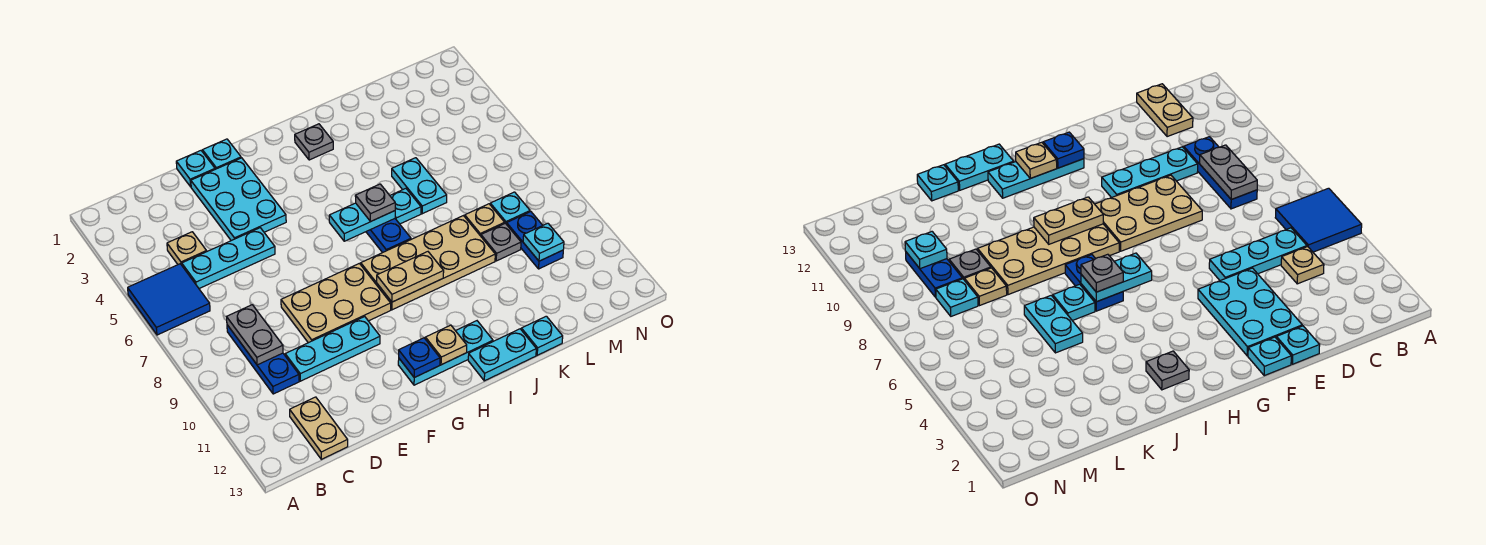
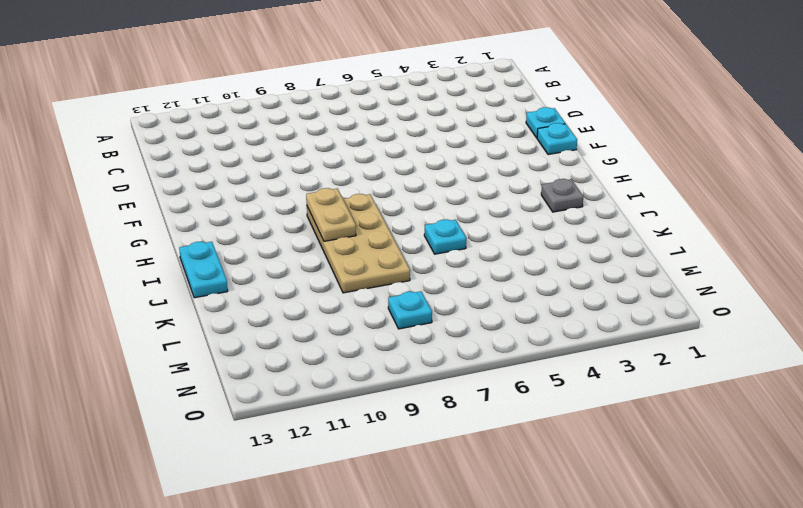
none -> blue tile A5:B6 level 1
none -> tan plate C4 level 1
none -> cyan plate C5:E5 level 1

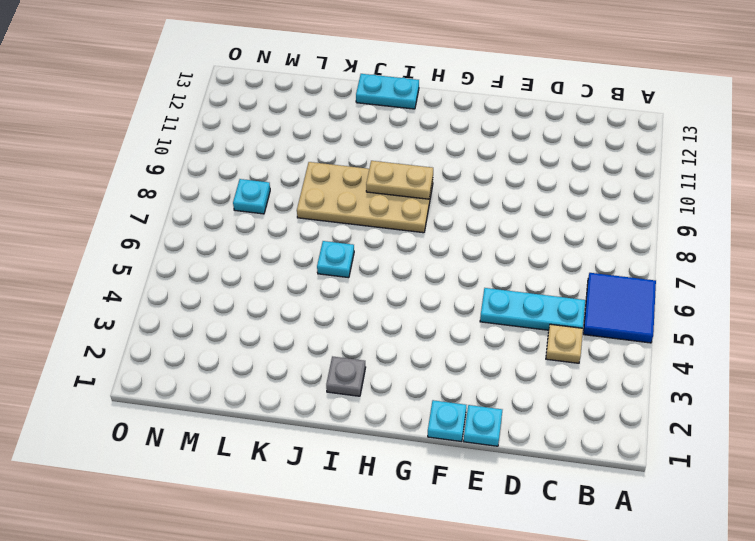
none -> blue plate C8:C10 level 1
none -> tan plate C12:C13 level 1
none -> cyan plate D10:F10 level 1

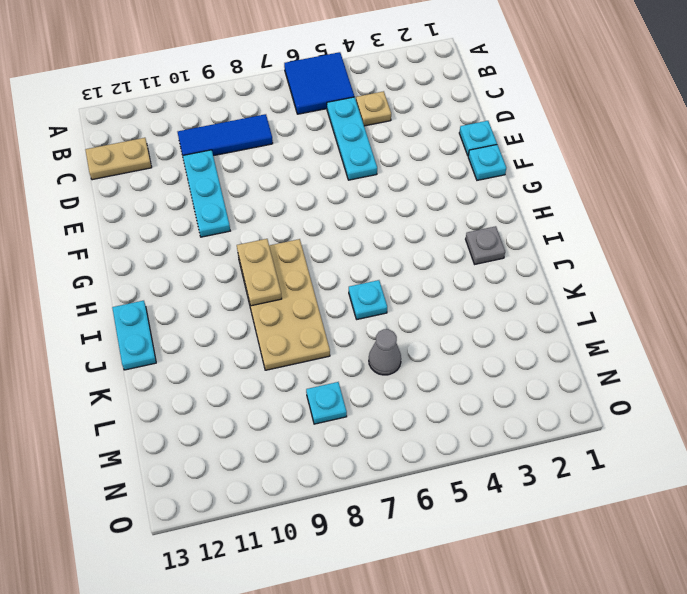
blue tile C8:C10 level 1 -> blue plate C8:C10 level 1
grey cone L6 level 1 -> none
none -> cyan plate E2:F4 level 1
none -> tan plate E8:G9 level 1
none -> cyan plate G12:I12 level 1

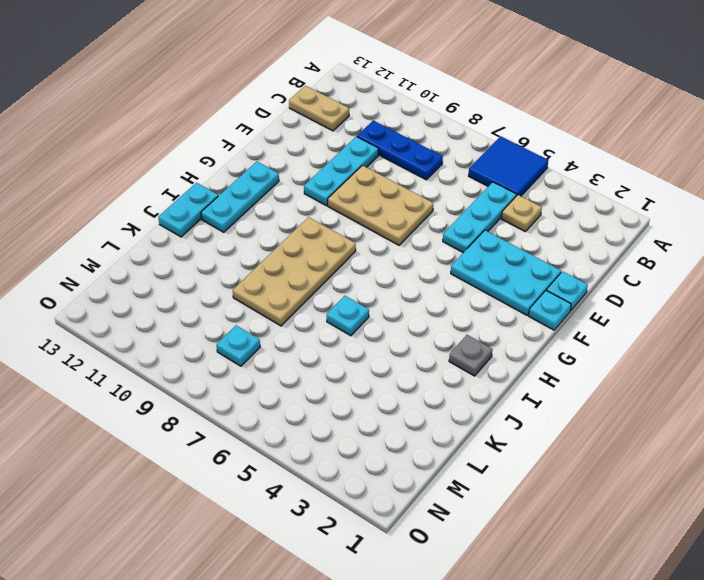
tan plate E7:F9 level 1 -> tan plate E8:G9 level 1
none -> blue plate I6:I7 level 1
none -> cyan plate K5:K6 level 1
none -> cyan plate K13 level 1

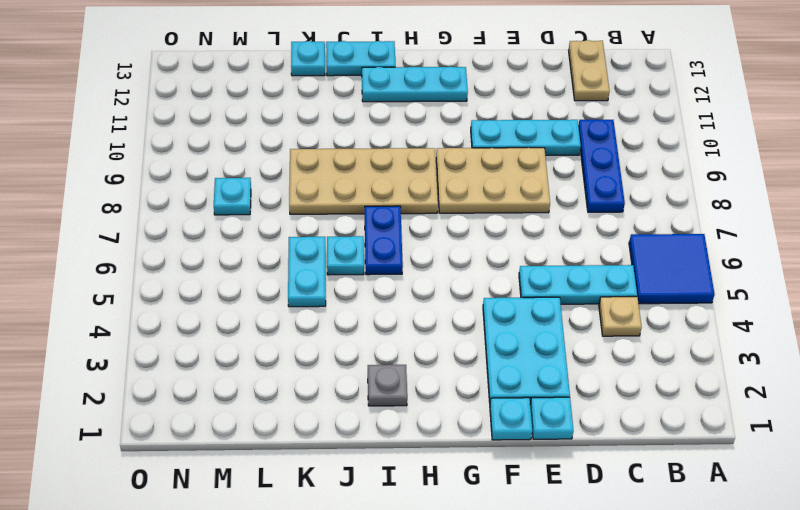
none -> tan plate L8 level 1
none -> grey plate L9 level 1
none -> blue plate M9:M10 level 1

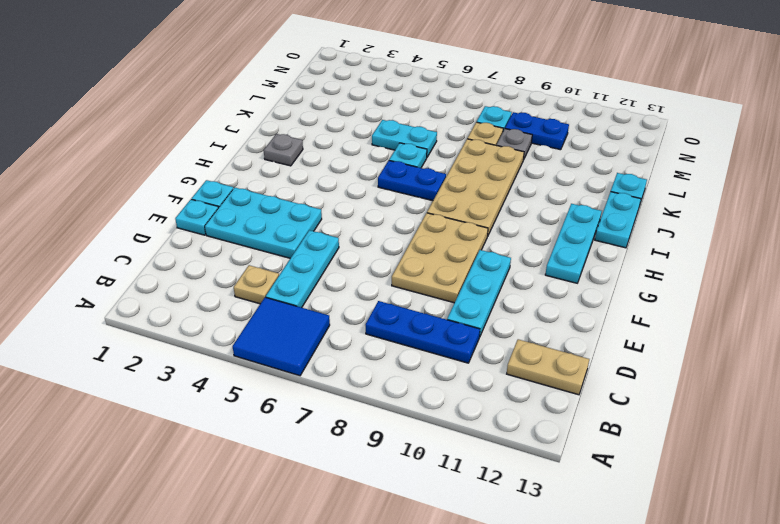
none -> grey plate C8:C9 level 2
none -> blue plate G12 level 2
none -> cyan plate H6:I6 level 2

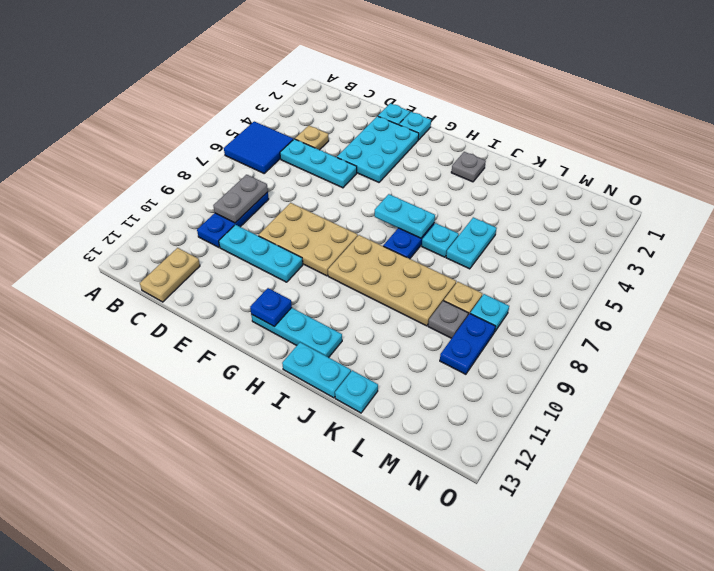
none -> tan plate H9:I9 level 2
none -> tan plate H12 level 2
none -> cyan plate M10 level 2

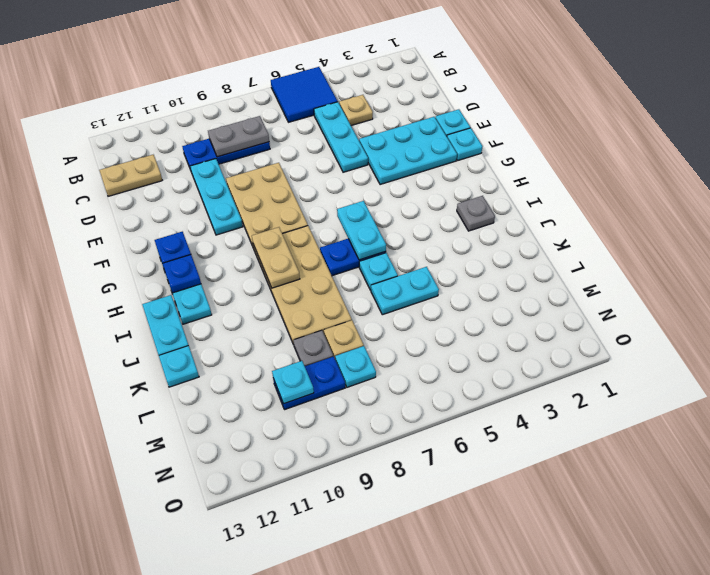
blue plate H12 level 2 -> tan plate H12 level 2
none -> grey plate I6 level 3

